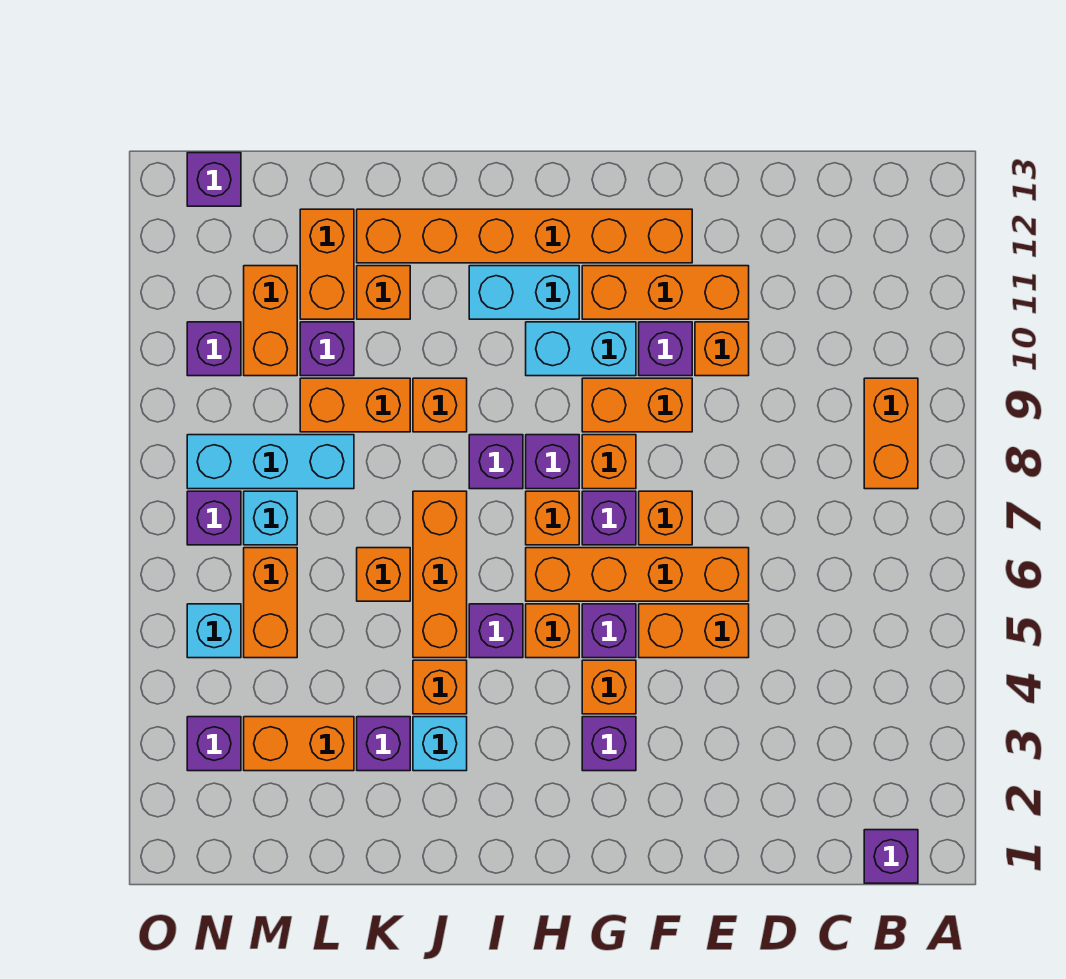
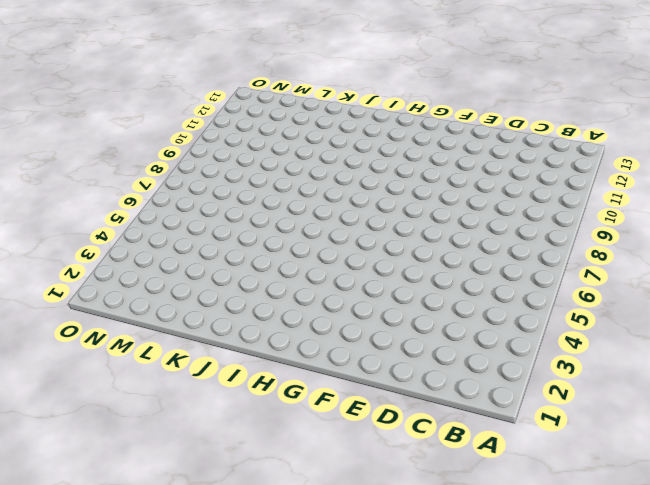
none -> purple brick B1 level 1
none -> orange brick B8:B9 level 1
none -> orange brick E5:F5 level 1
none -> orange brick E6:H6 level 1

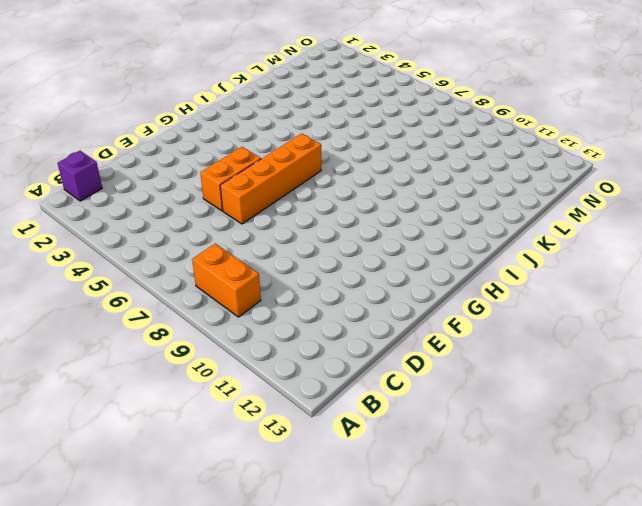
none -> orange brick E10 level 1
none -> orange brick E11:G11 level 1
none -> orange brick F7 level 1
none -> orange brick F9:G9 level 1

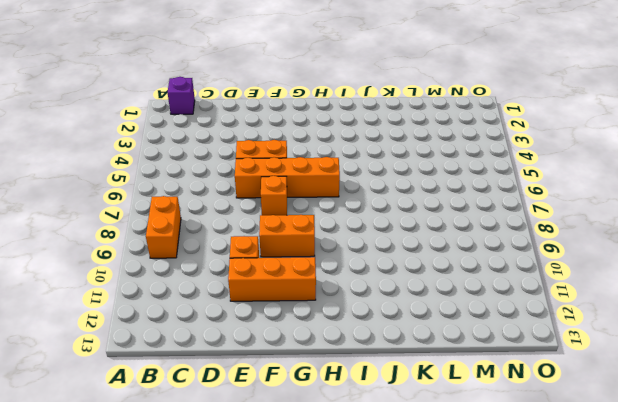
none -> purple brick F10 level 1
none -> orange brick F12:K12 level 1
none -> purple brick G3 level 1
none -> orange brick G4 level 1

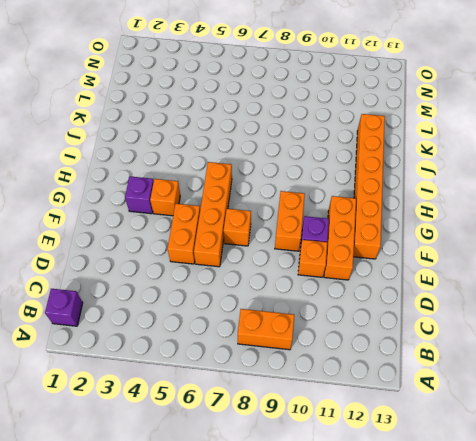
none -> purple brick G5 level 1
none -> purple brick G7 level 1
none -> orange brick G8 level 1
none -> cyan brick G10:H10 level 1

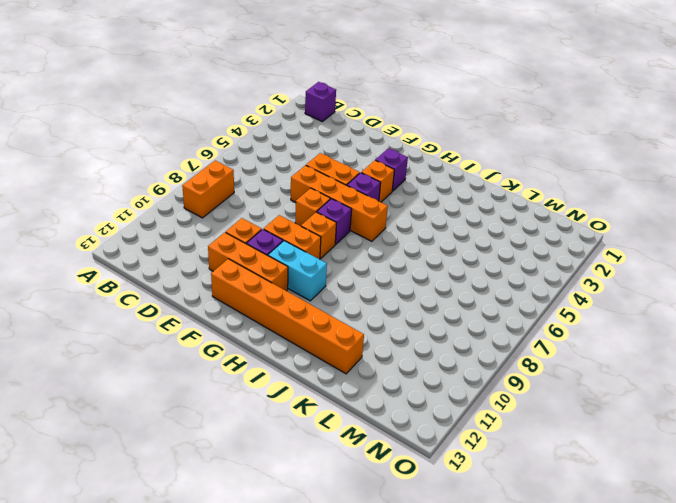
none -> orange brick H5 level 1
none -> orange brick H7 level 1
none -> purple brick H8 level 1
none -> cyan brick H11:I11 level 1

